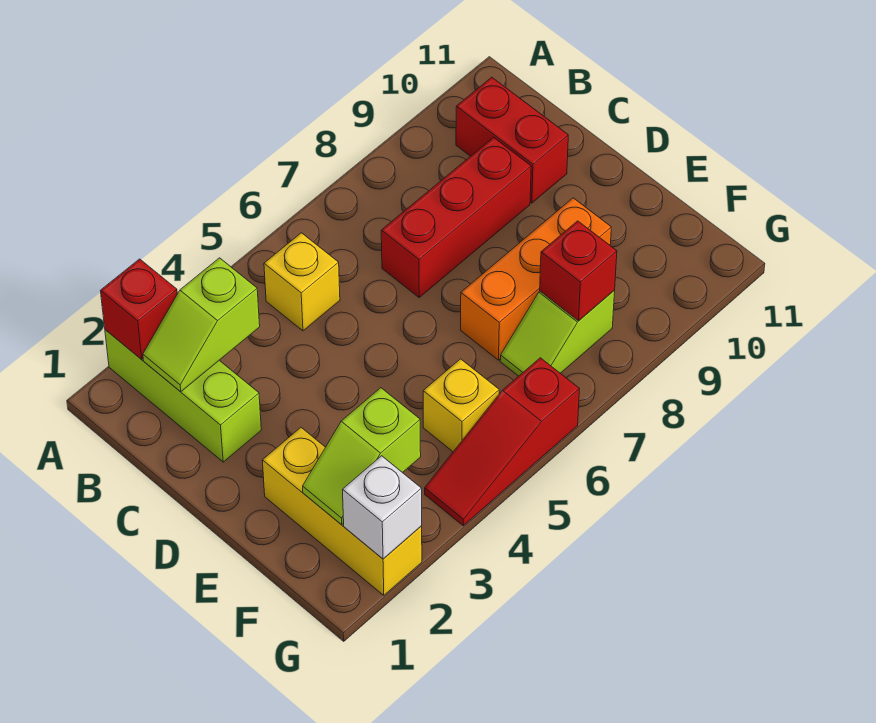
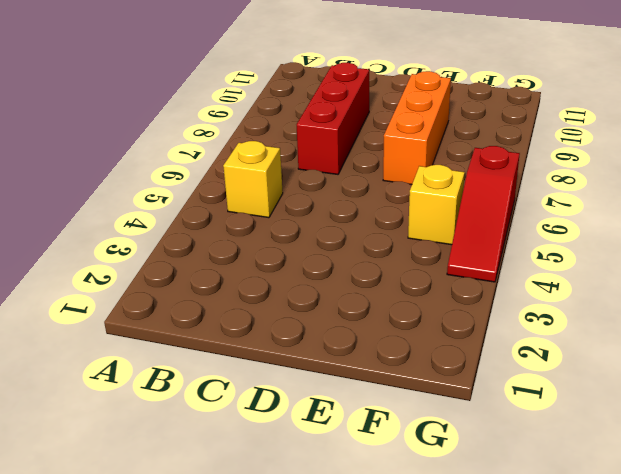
none -> lime brick A2:C2 level 1
none -> red brick B10:C10 level 1
none -> yellow brick E2:G2 level 1

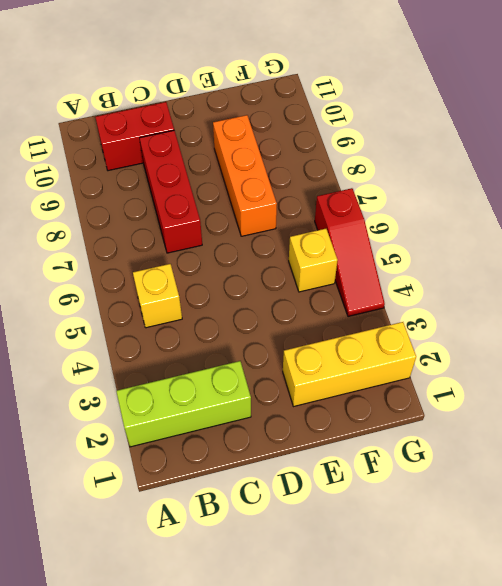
none -> lime slope F7:F8 level 1 top 8
none -> red brick A2 level 2
none -> lime slope B2:B3 level 2 top 3

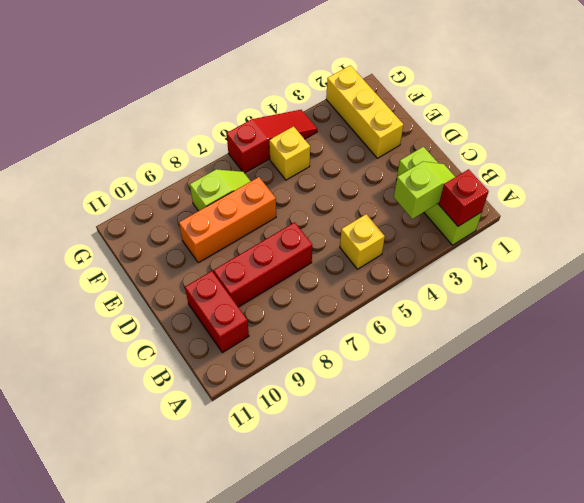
none -> lime slope F2:F3 level 2 top 3
none -> red brick F8 level 2
none -> white brick G2 level 2

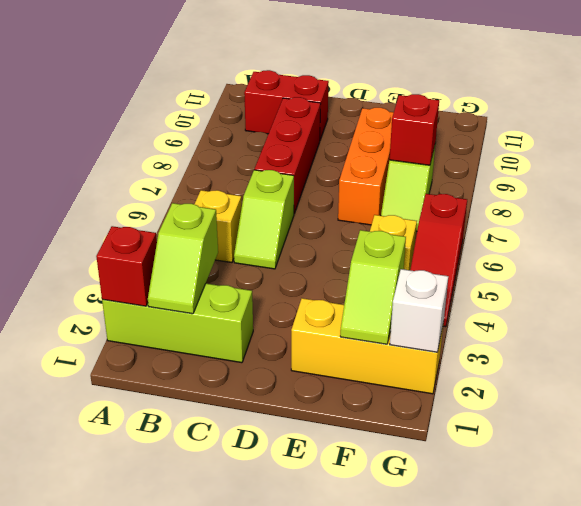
lime slope C5:C6 level 1 top 6 -> none

